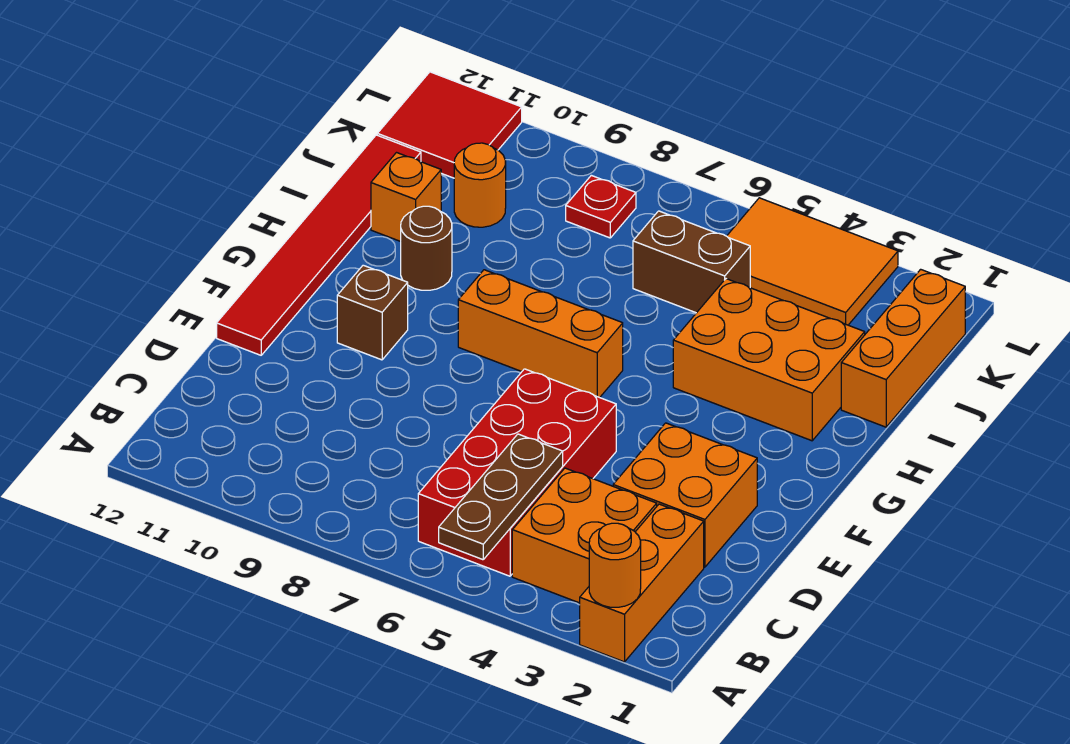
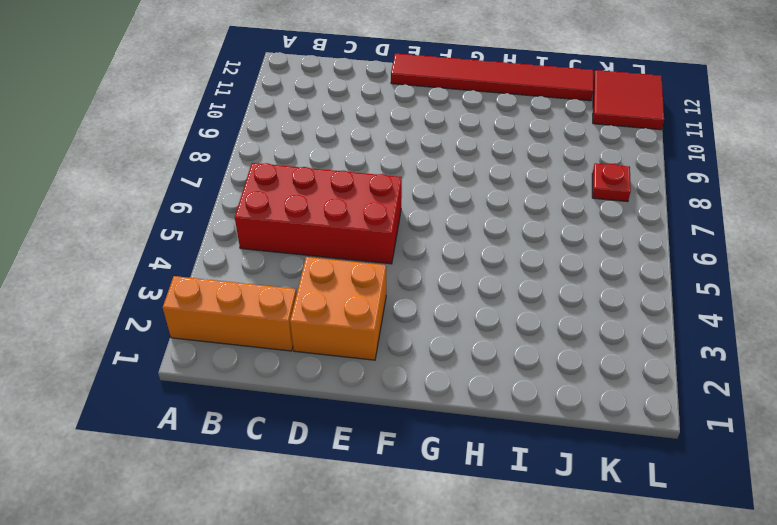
none -> orange brick B3:C4 level 1
none -> brown brick F10 level 1
none -> orange brick G6:G8 level 1

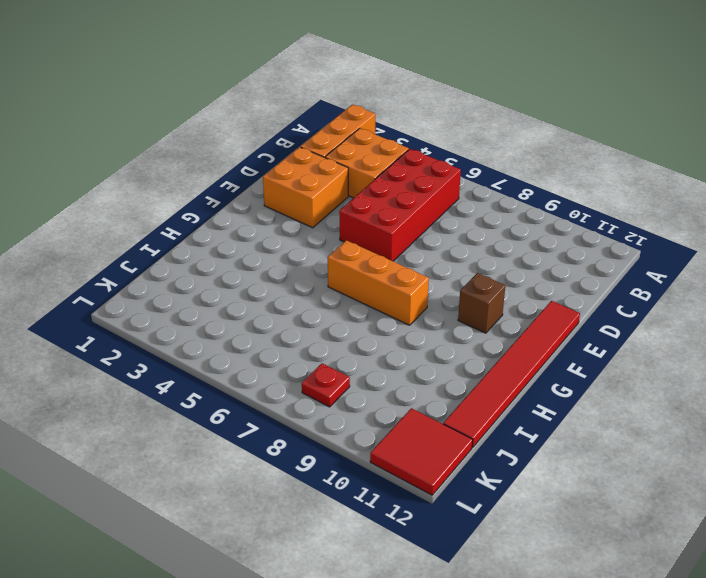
none -> orange brick H2:I4 level 1
none -> brown round brick H10 level 1
none -> orange brick I1:K1 level 1

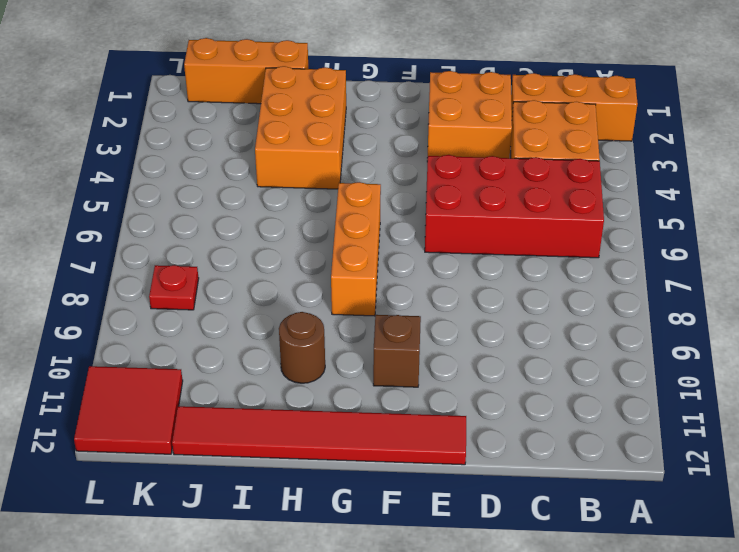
none -> orange brick I11 level 1
none -> brown brick J5:J6 level 1
none -> orange round brick J10 level 1

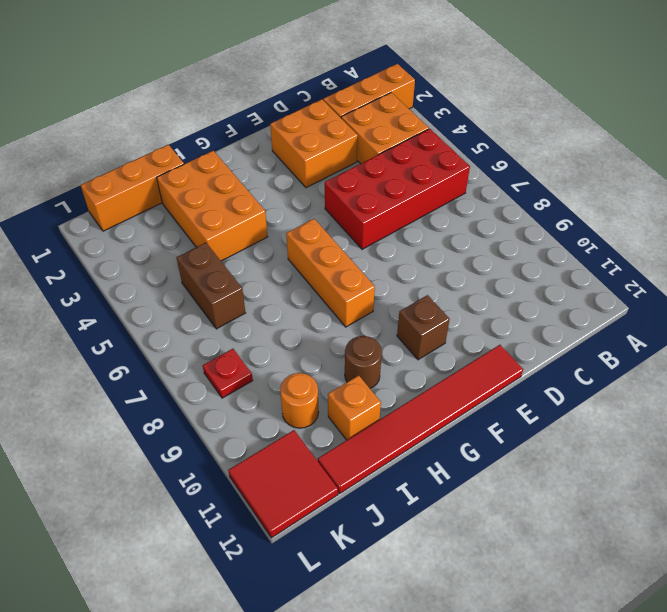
none -> orange tile K3:L5 level 1
none -> orange round brick A2 level 2
none -> brown plate A5:C5 level 2

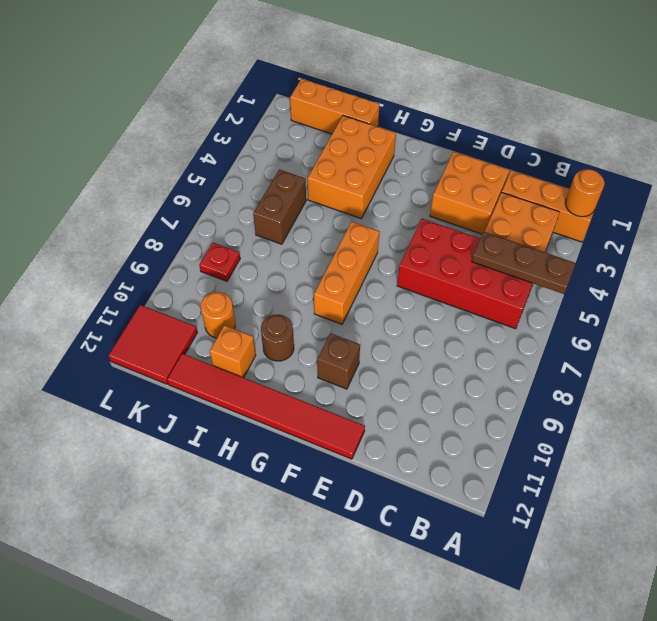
none -> orange tile K3:L5 level 1

